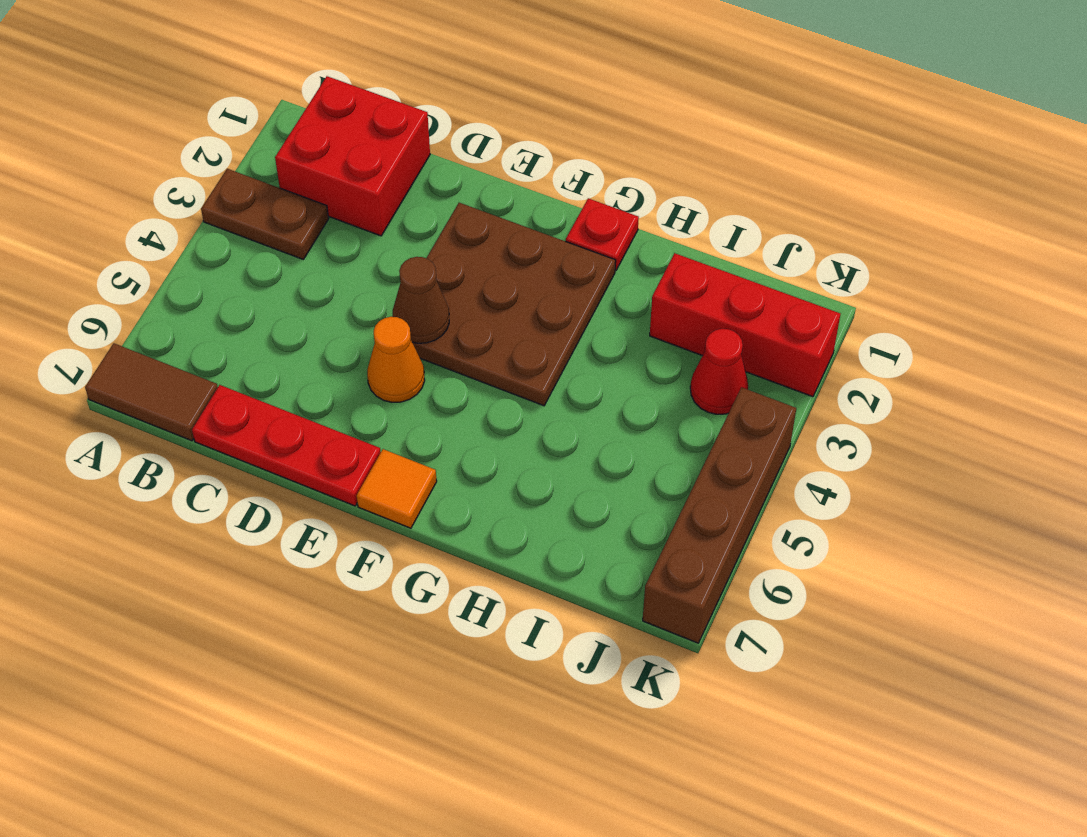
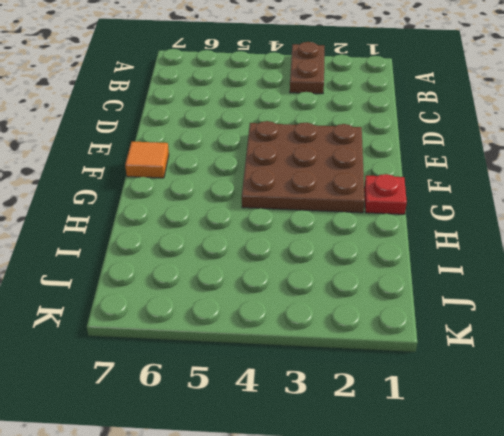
none -> brown tile A7:B7 level 1
none -> red brick B1:C2 level 1
none -> red plate C7:E7 level 1

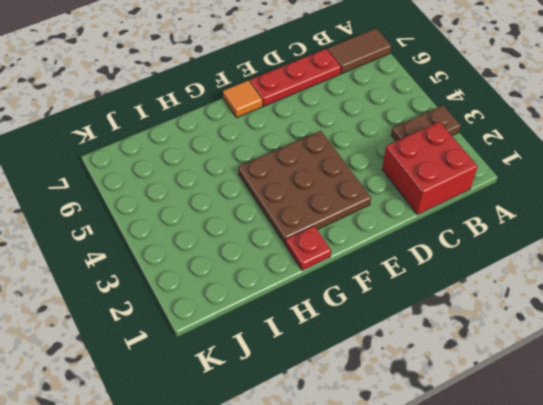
none -> orange cone E5 level 1
none -> red brick I2:K2 level 1
none -> red cone J3 level 1

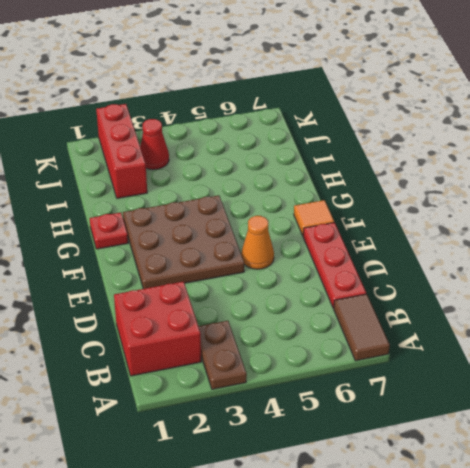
none -> brown brick K4:K7 level 1
none -> brown cone E4 level 2

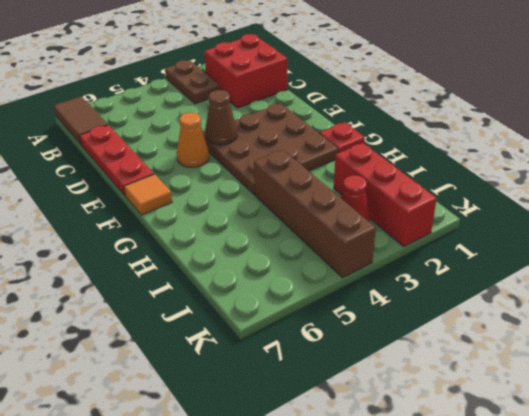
brown brick H4:K4 level 1 -> brown brick K4:K7 level 1

